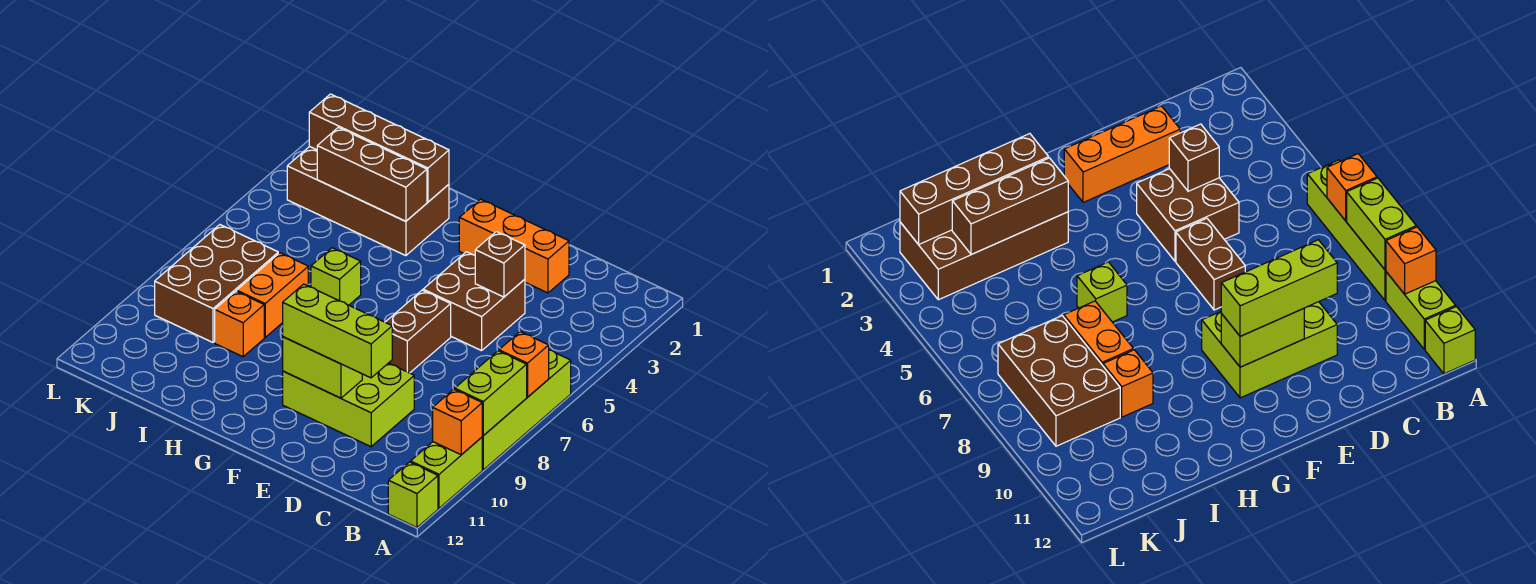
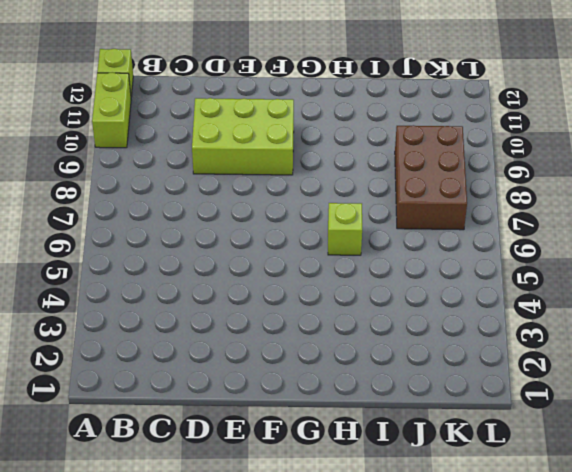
none -> lime brick A6:A9 level 1
none -> orange brick D2:F2 level 1
none -> brown brick D4:E5 level 1

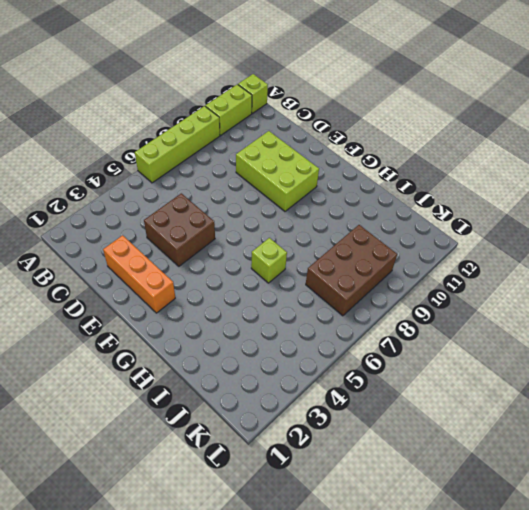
none -> brown brick E6:E7 level 1
none -> brown brick H2:K3 level 1
none -> orange brick I7:I8 level 1

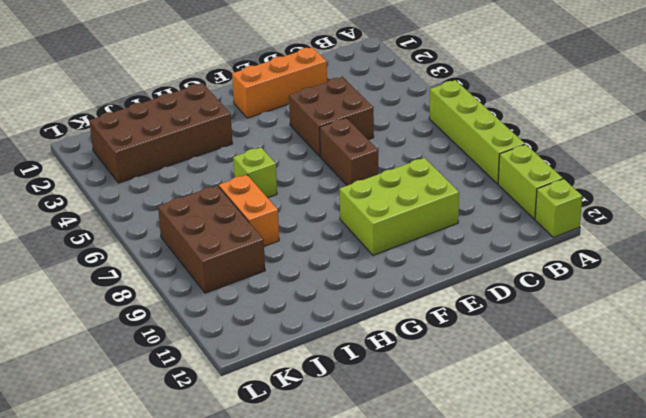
none -> orange brick I9 level 1
none -> orange brick A7 level 2
none -> lime brick A8:A9 level 2

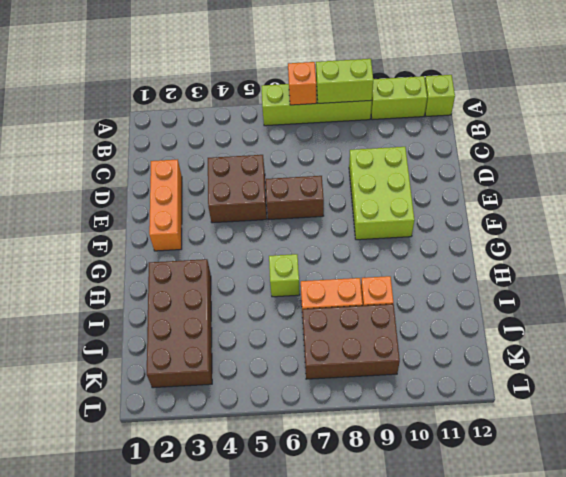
none -> orange brick A10 level 2
none -> brown brick D4 level 2
none -> lime brick E10:F10 level 2

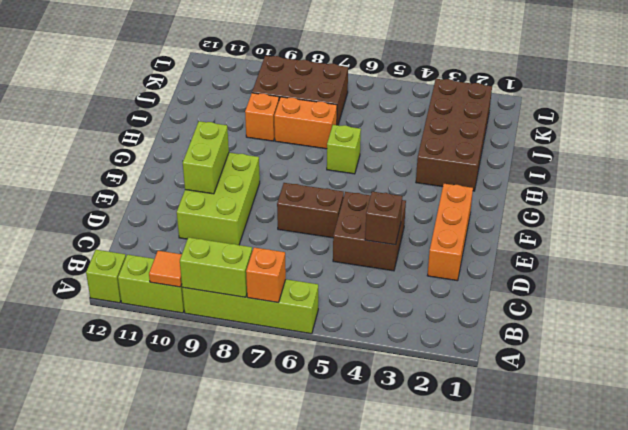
orange tile A10 level 2 -> orange brick A10 level 2
none -> brown brick H2:K2 level 2
none -> brown brick H3:J3 level 2
none -> lime brick D10:F10 level 3

